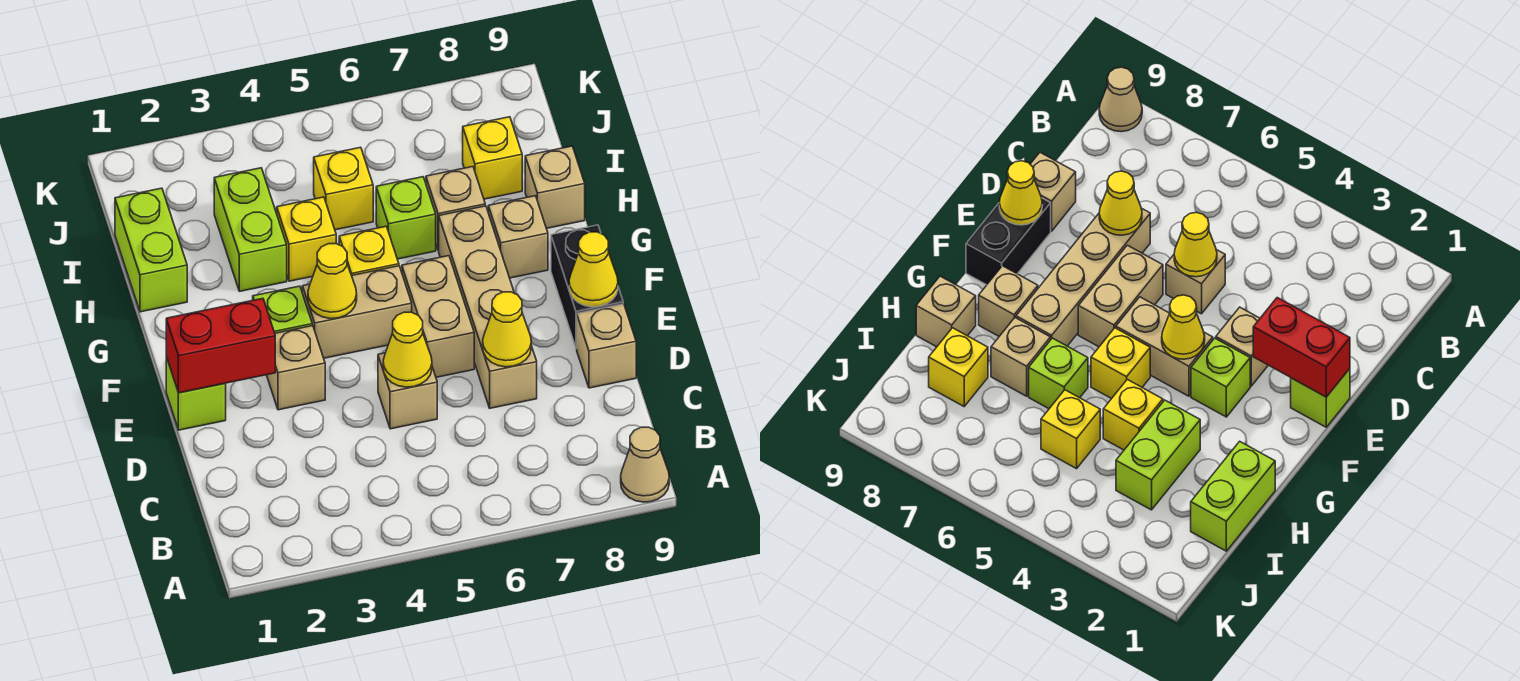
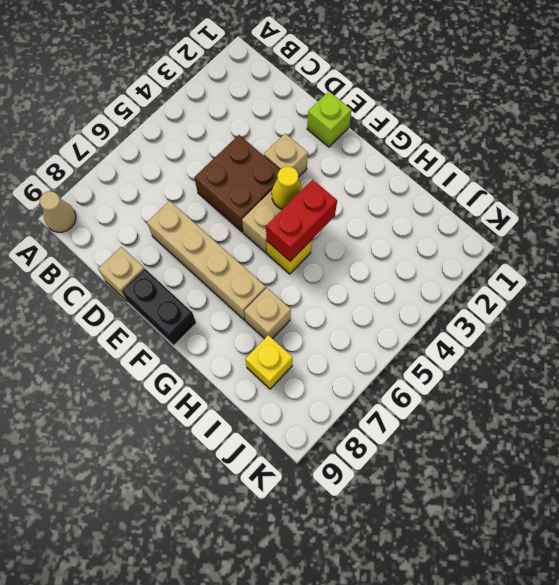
brown brick D4:E5 level 1 -> tan brick D5 level 1
red brick G4:G5 level 2 -> red brick E1:E2 level 2
none -> tan brick E6:F6 level 1
none -> lime brick F3 level 1
none -> tan brick G8 level 1

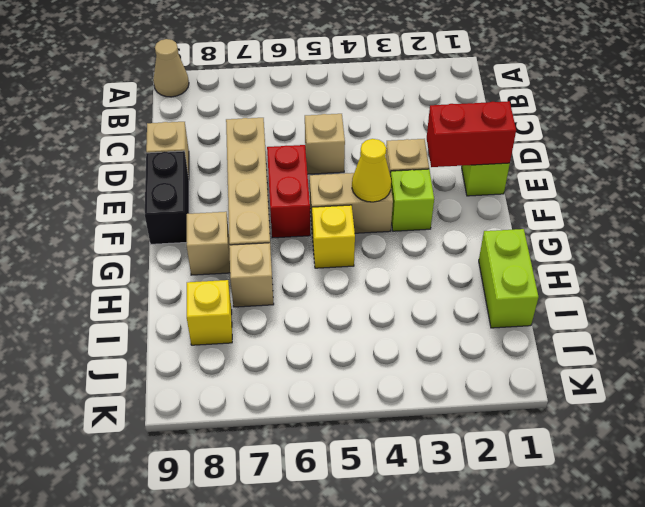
red brick E6:F6 level 1 -> tan brick E6:F6 level 1
none -> lime brick H3:I3 level 1
none -> yellow brick H4 level 1
none -> lime brick H6 level 1

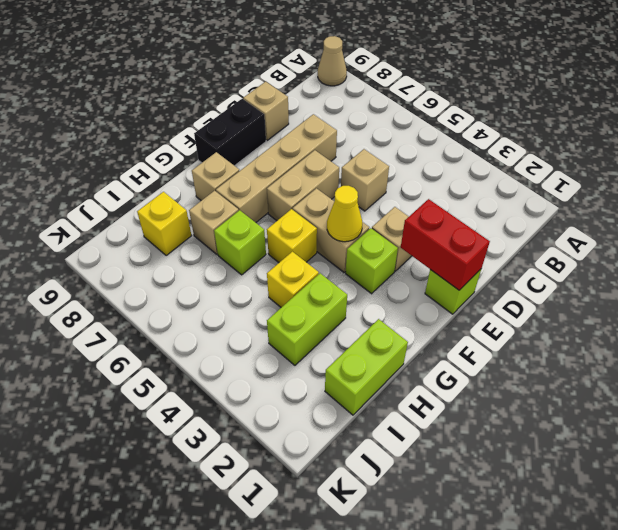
none -> tan brick H9 level 1
none -> yellow brick I5 level 1
none -> yellow cone D5 level 2

